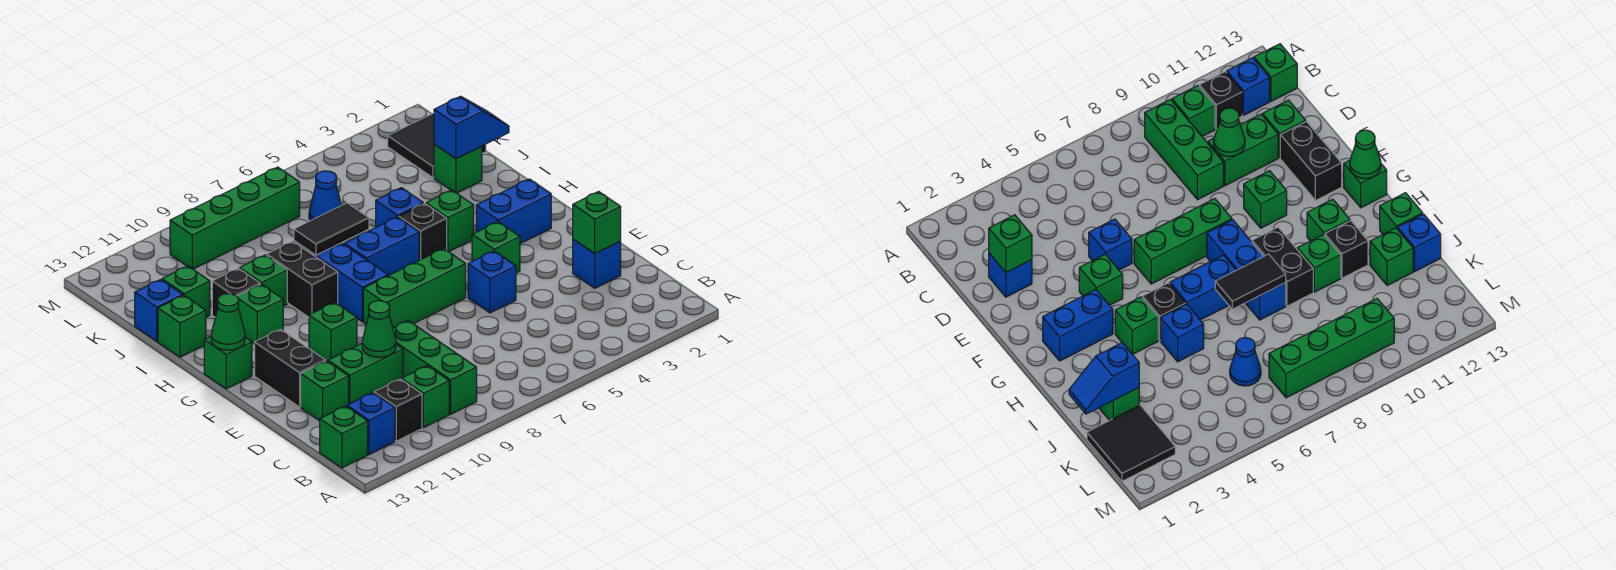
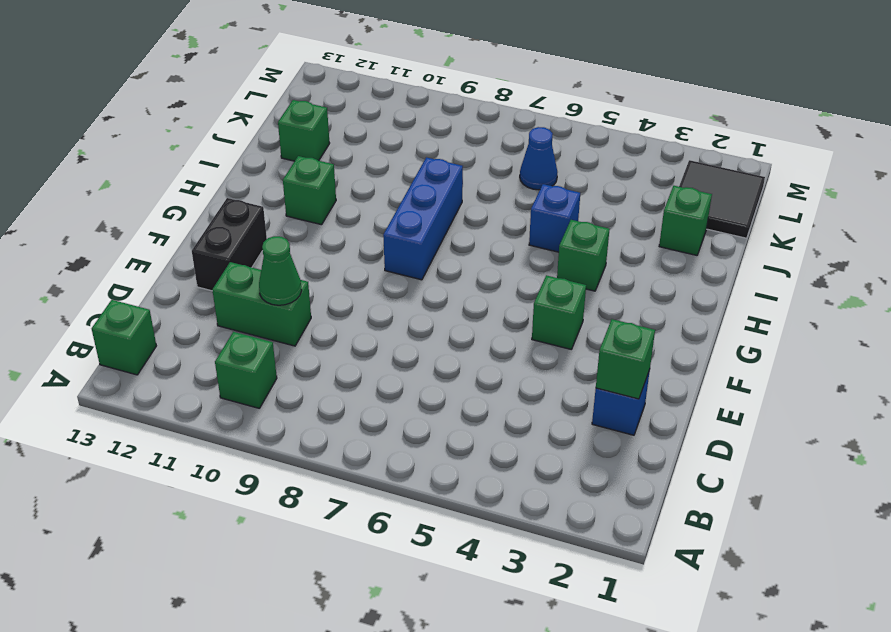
none -> green brick B9:D9 level 1
none -> black brick B11 level 1
none -> blue brick B12 level 1
none -> green brick D12 level 1

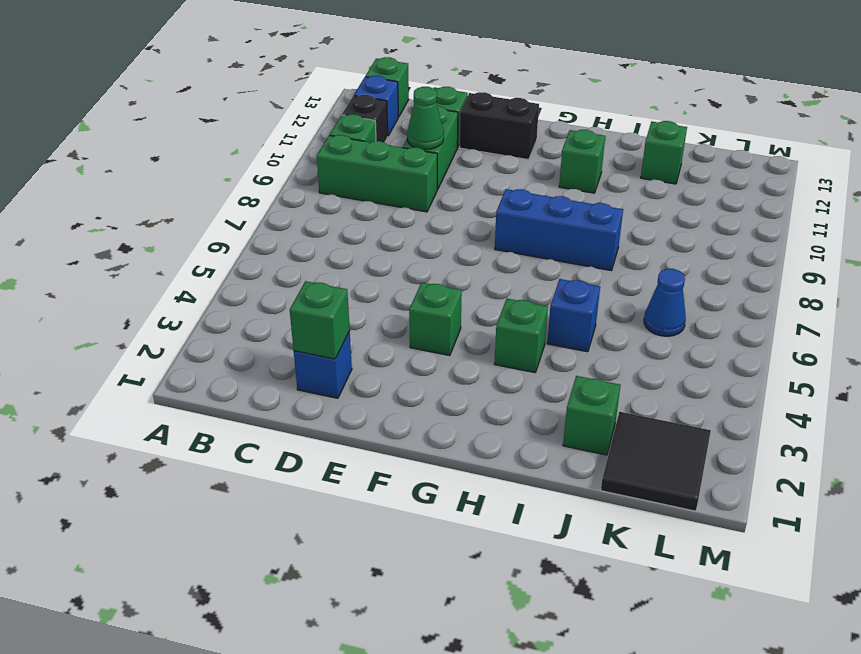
none -> blue brick E5 level 1
none -> green brick F6:F8 level 1
none -> green brick F10 level 1
none -> blue brick G2:G3 level 1

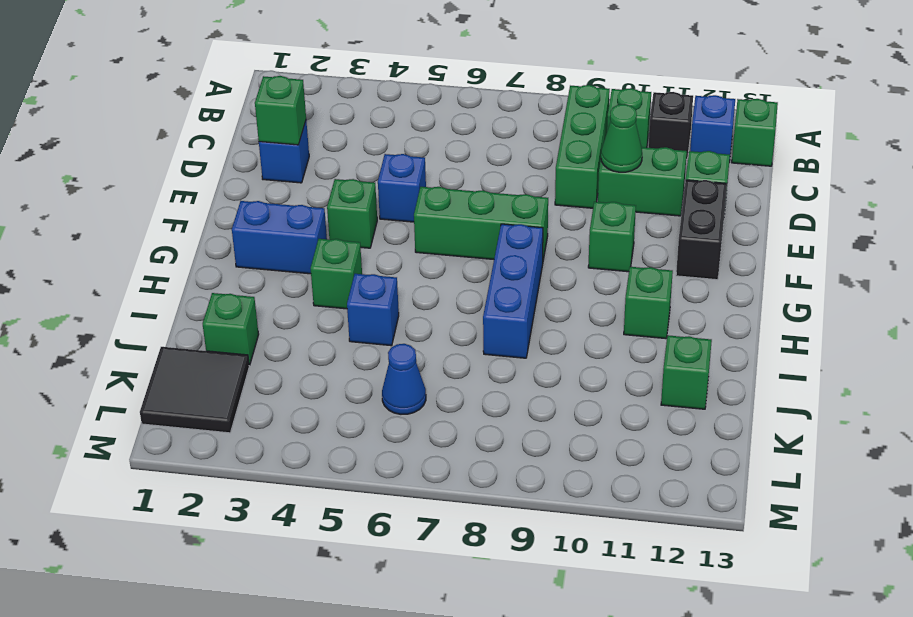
none -> green brick G13 level 1
none -> black brick H5 level 1
none -> blue brick H6:H7 level 1
none -> black brick H9:I9 level 1

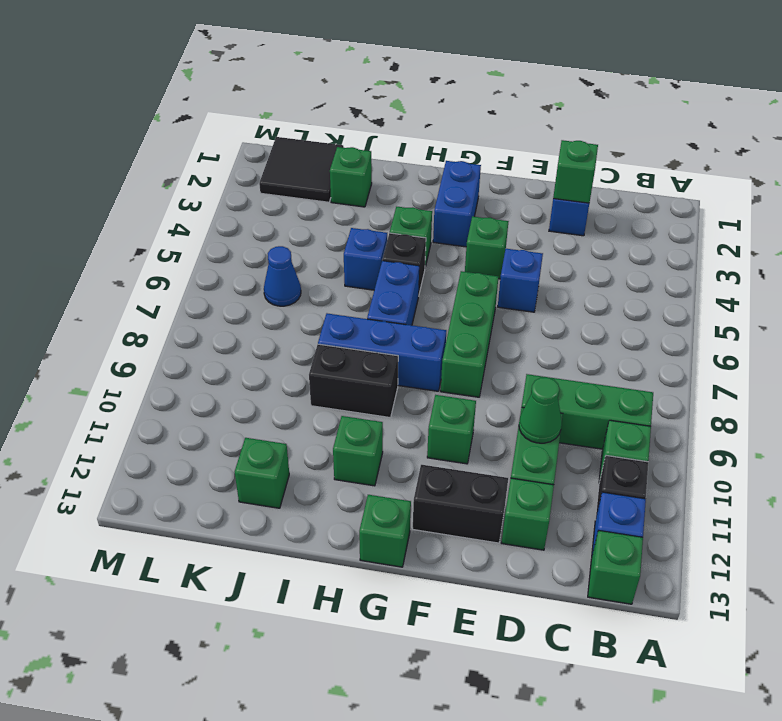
none -> green brick I10 level 1
none -> black brick I11 level 1
none -> green brick I13 level 1
none -> blue brick J13 level 1

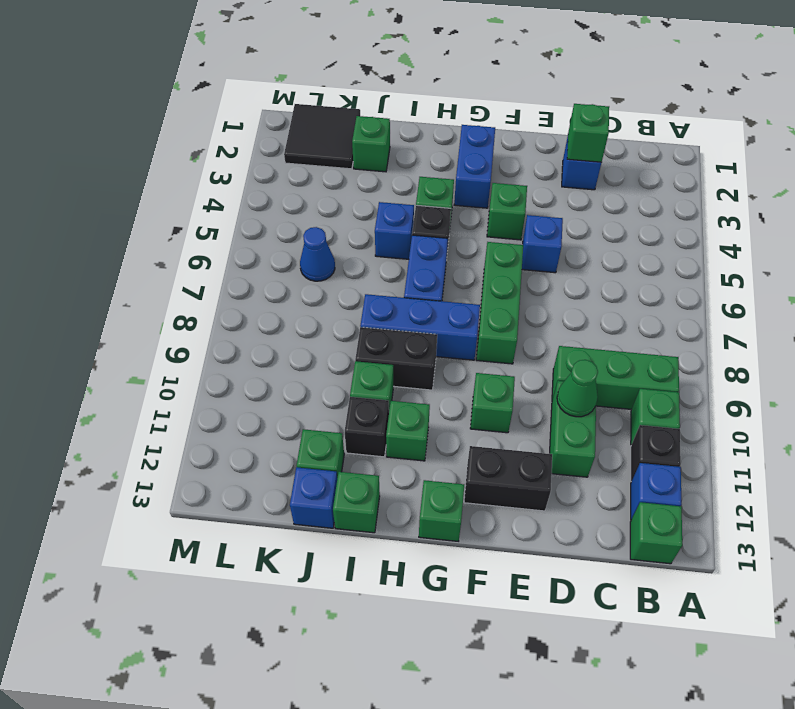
none -> green brick D12 level 1
none -> green brick L7:L10 level 1
none -> green cone G13 level 2
none -> black tile I7:I8 level 2

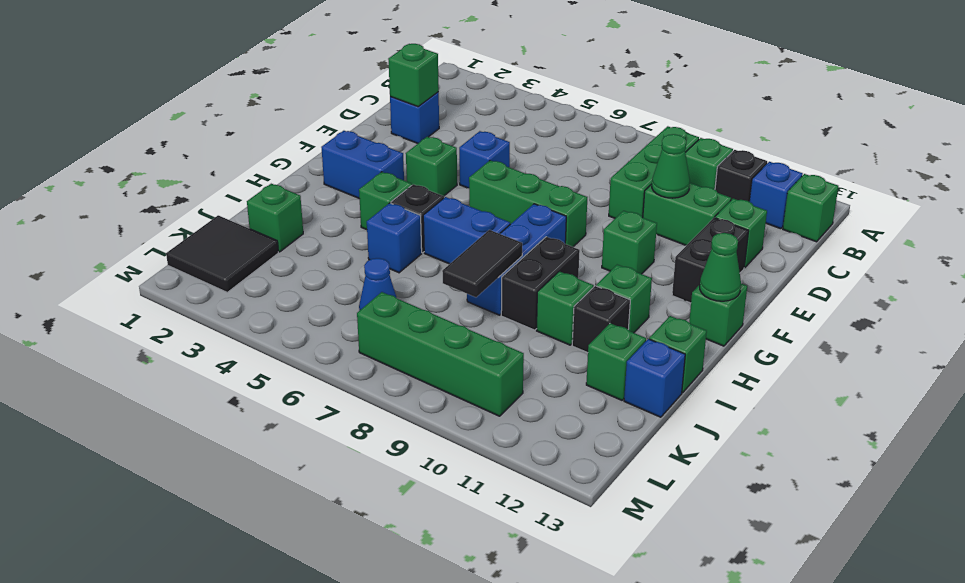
black tile I8:J8 level 2 -> black tile I7:I8 level 2
none -> blue slope J1:J2 level 2 top 2

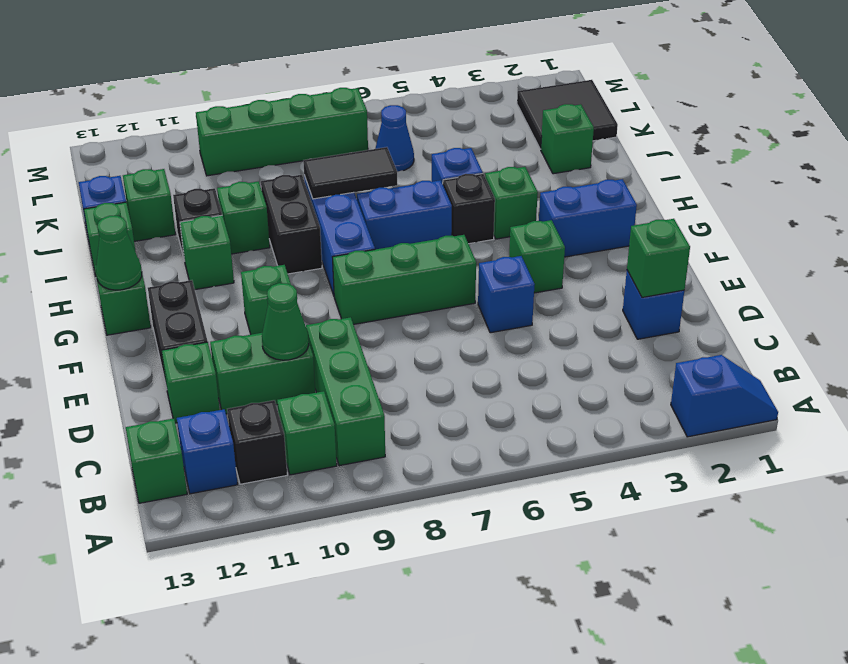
blue slope A1:A2 level 1 top 2 -> blue slope J1:J2 level 2 top 2

